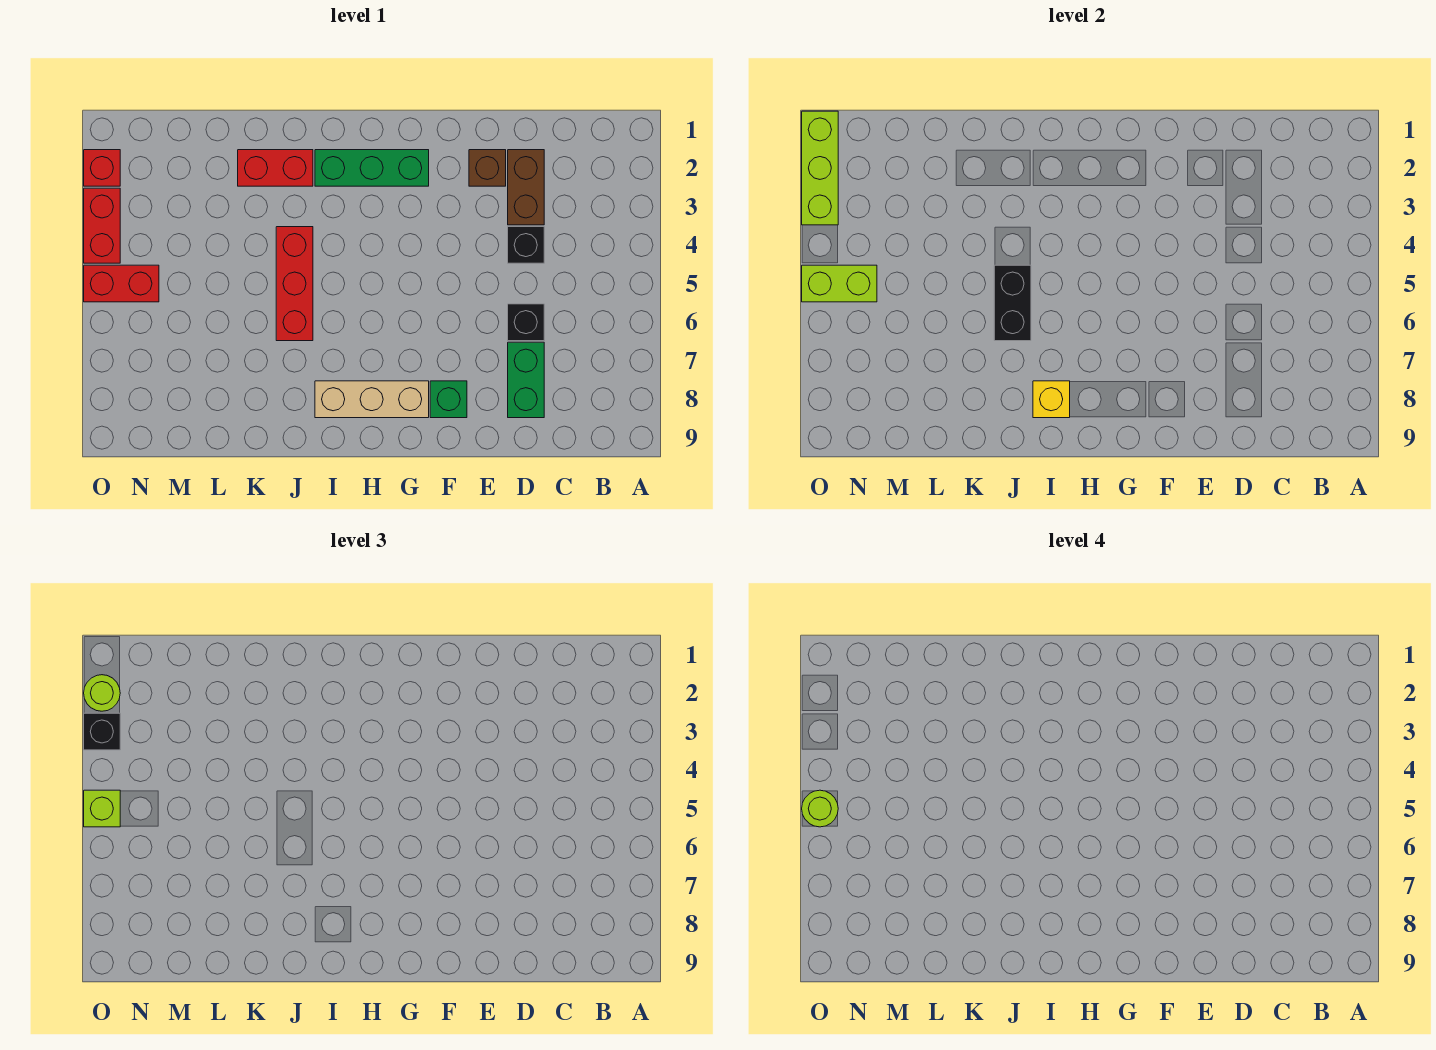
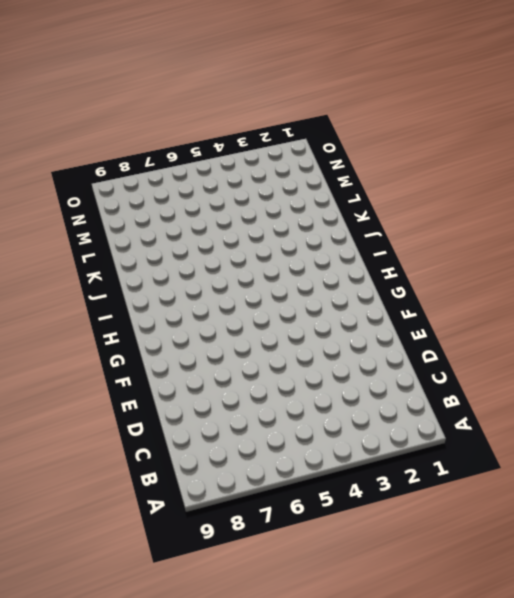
none -> brown brick D2:D3 level 1
none -> black brick D4 level 1
none -> black brick D6 level 1

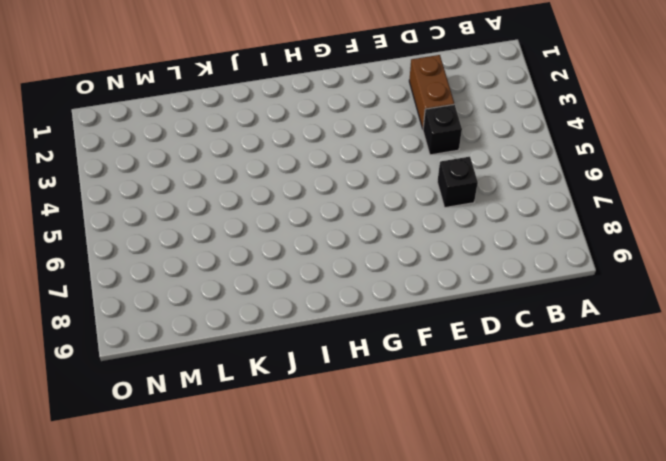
none -> green brick D7:D8 level 1
none -> brown brick E2 level 1
none -> green brick F8 level 1

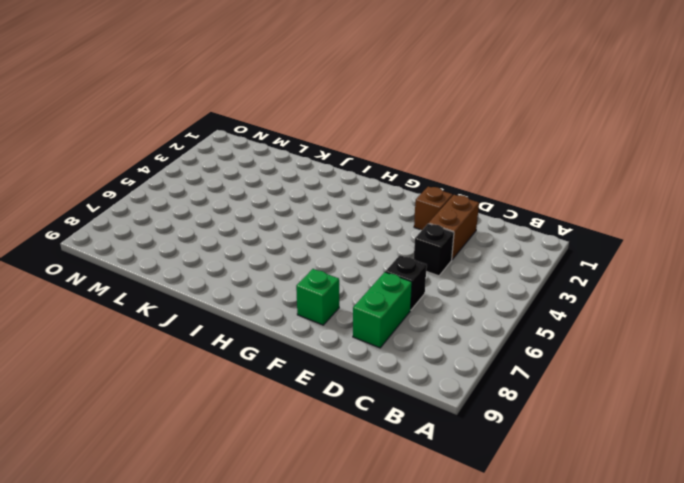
none -> green brick G2:I2 level 1
none -> tan brick G8:I8 level 1
none -> red brick J2:K2 level 1

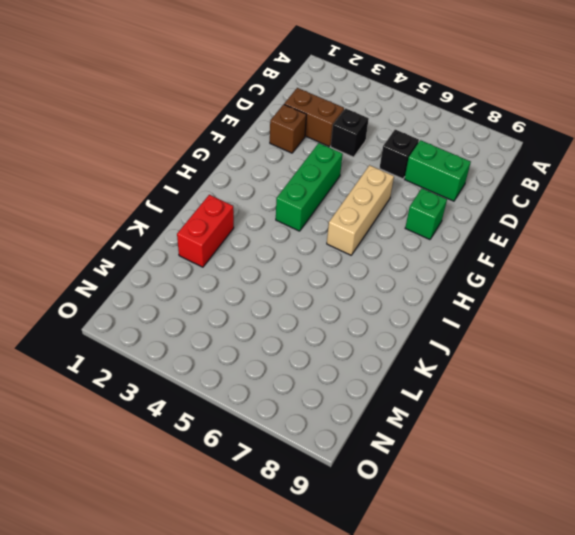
green brick F4:H4 level 1 -> green brick G2:I2 level 1
tan brick F6:H6 level 1 -> tan brick G8:I8 level 1
none -> red brick J4:J6 level 1
none -> red brick N5:O5 level 1
none -> red brick O2 level 1

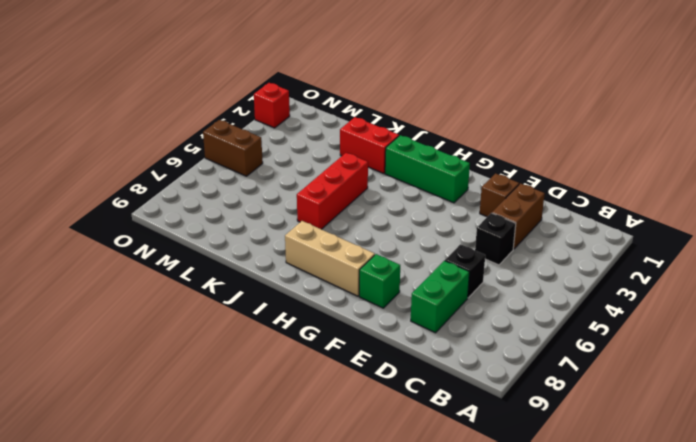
brown brick N5:O5 level 1 -> red brick N5:O5 level 1
none -> red brick O3:O4 level 1
none -> yellow brick I8 level 2
none -> black brick J5:J6 level 2

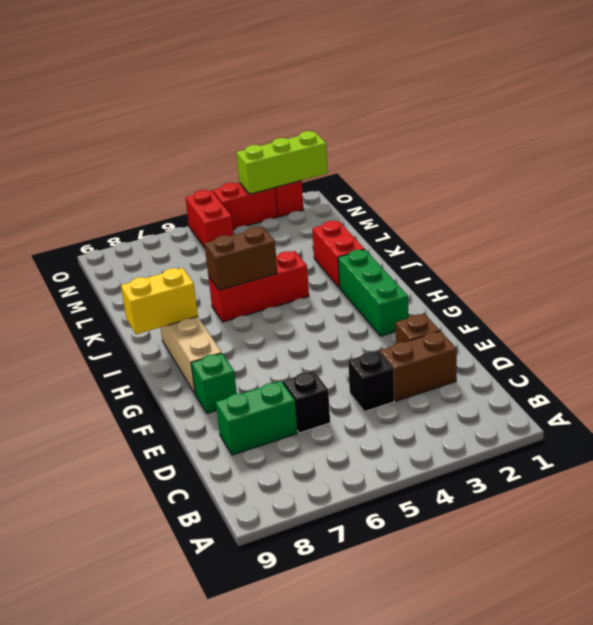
yellow brick I8:I9 level 2 -> yellow brick I8 level 2
brown brick J5:J6 level 2 -> black brick J5:J6 level 2
none -> lime brick N5:O5 level 2
none -> lime round brick O2 level 3
none -> black brick O3 level 3

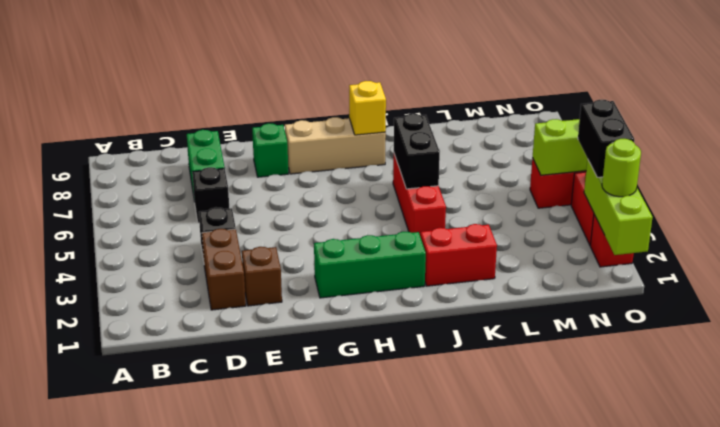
black brick O3:O4 level 3 -> black brick O3 level 3
none -> lime brick O5 level 3
none -> lime round brick O5 level 4

